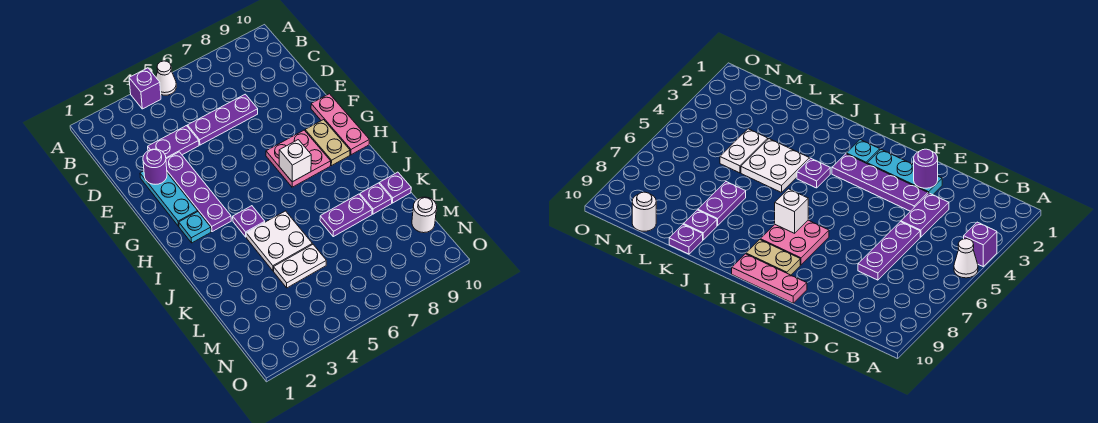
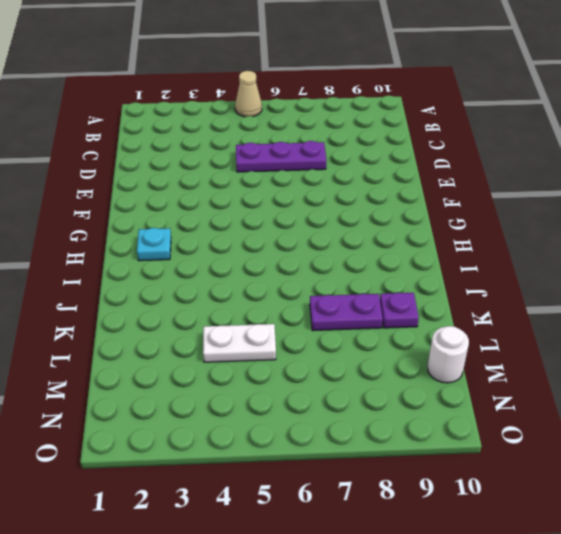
tan cone A5 level 1 -> white cone A5 level 1
none -> purple brick A4 level 1
none -> purple plate D3:D4 level 1
none -> cyan plate E2:G2 level 1

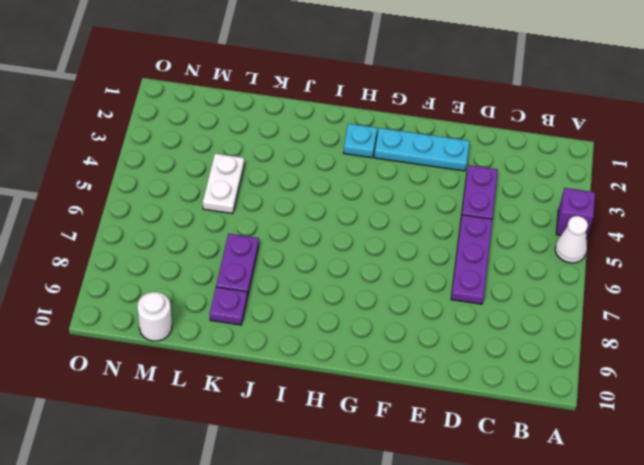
none -> purple plate E3:H3 level 1
none -> pink plate F10:H10 level 1
none -> pink plate G7:H8 level 1

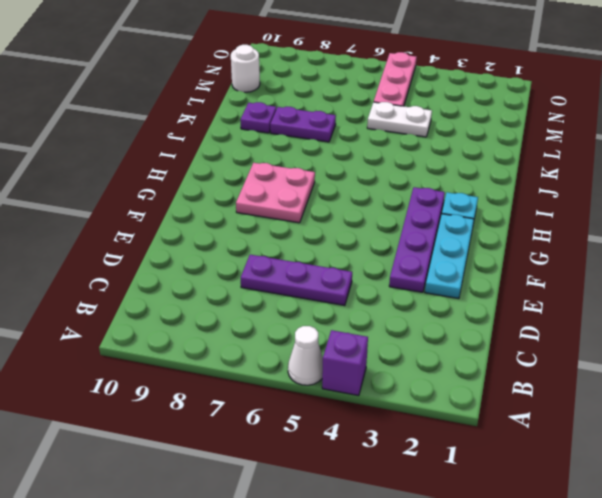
pink plate M5:O5 level 1 -> pink plate F10:H10 level 1
none -> purple plate D3:D4 level 1
none -> tan plate G9:H9 level 1
none -> purple plate I4 level 1

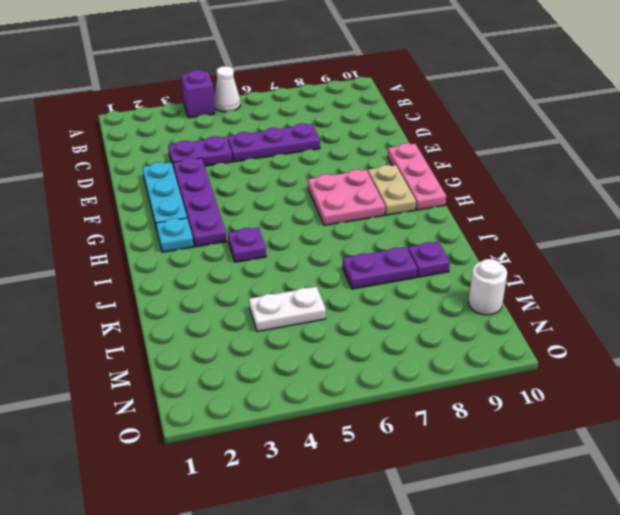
none -> white plate J4:K5 level 1
none -> purple plate K10 level 1
none -> purple round brick E2 level 2

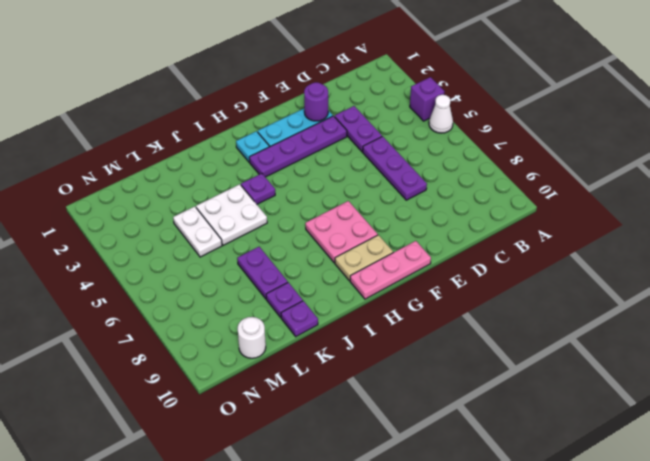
none -> white brick H7 level 2

